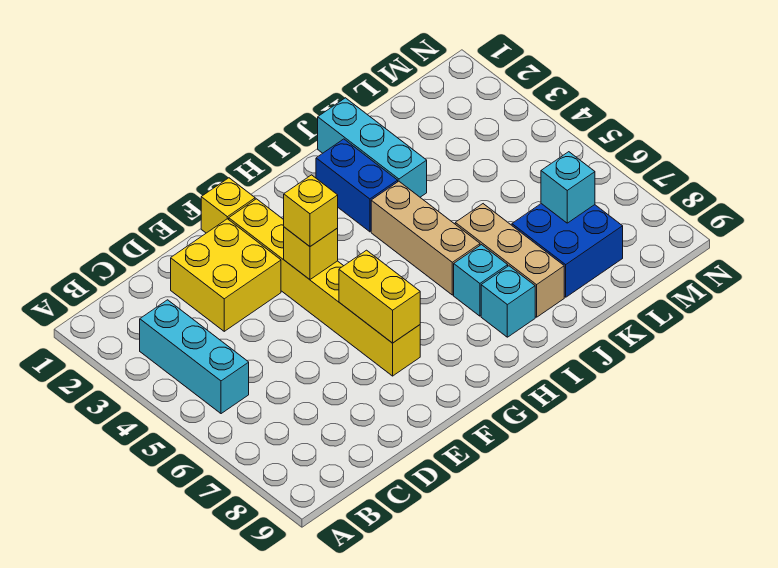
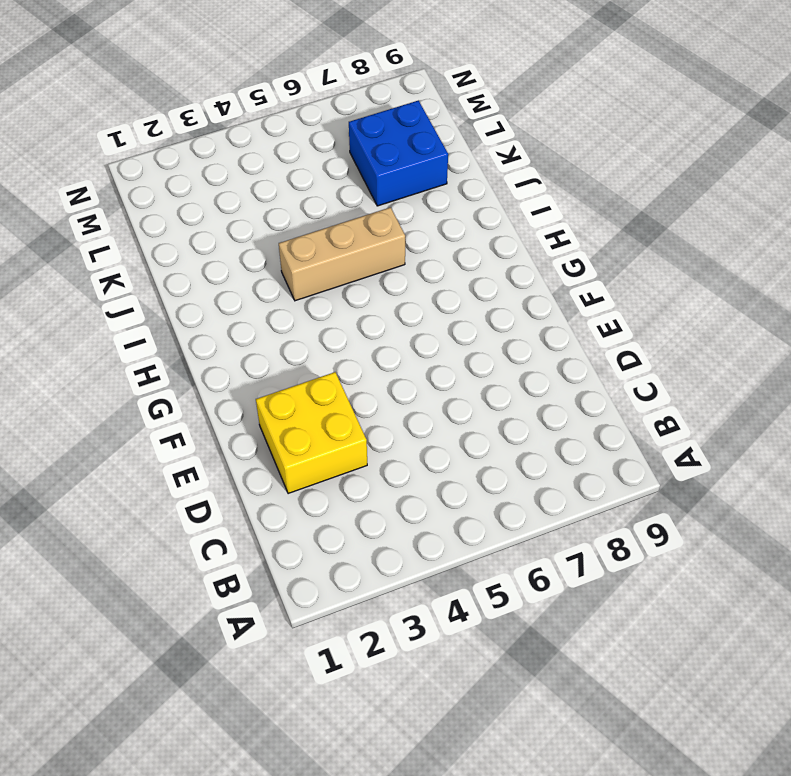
none -> cyan brick B3:B5 level 1
none -> yellow brick F1 level 1
none -> yellow brick F2:F7 level 1

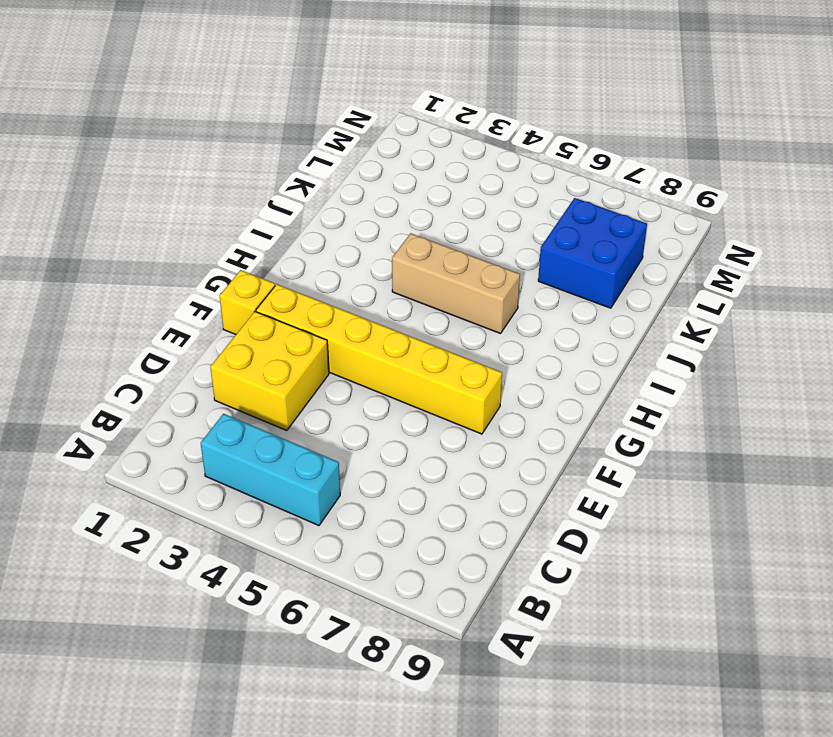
none -> blue brick I2:I3 level 1
none -> cyan brick I7 level 1
none -> cyan brick I8 level 1

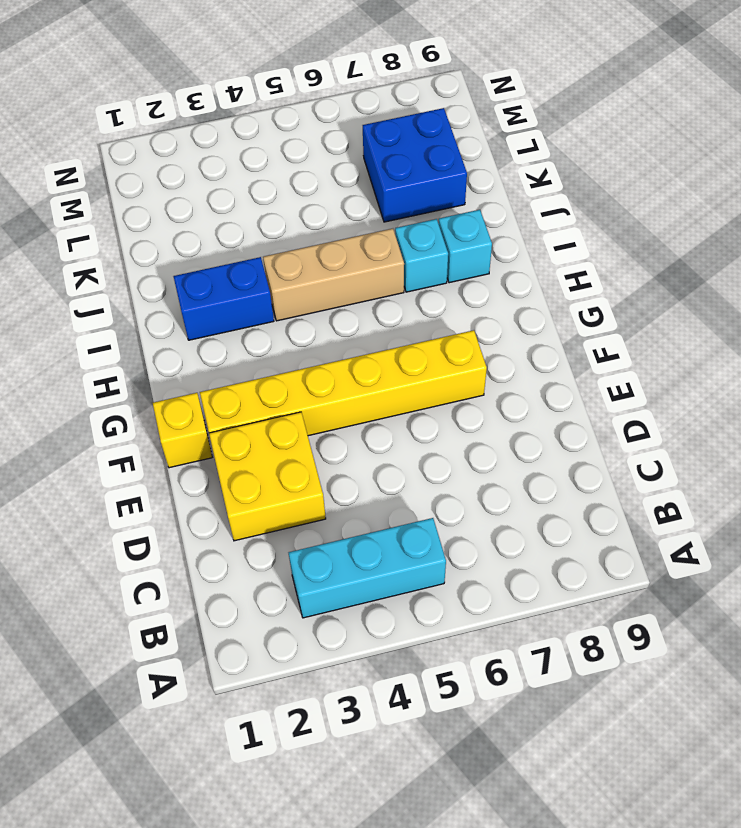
none -> cyan brick J1:J3 level 1
none -> tan brick J6:J8 level 1
none -> yellow brick F4 level 2

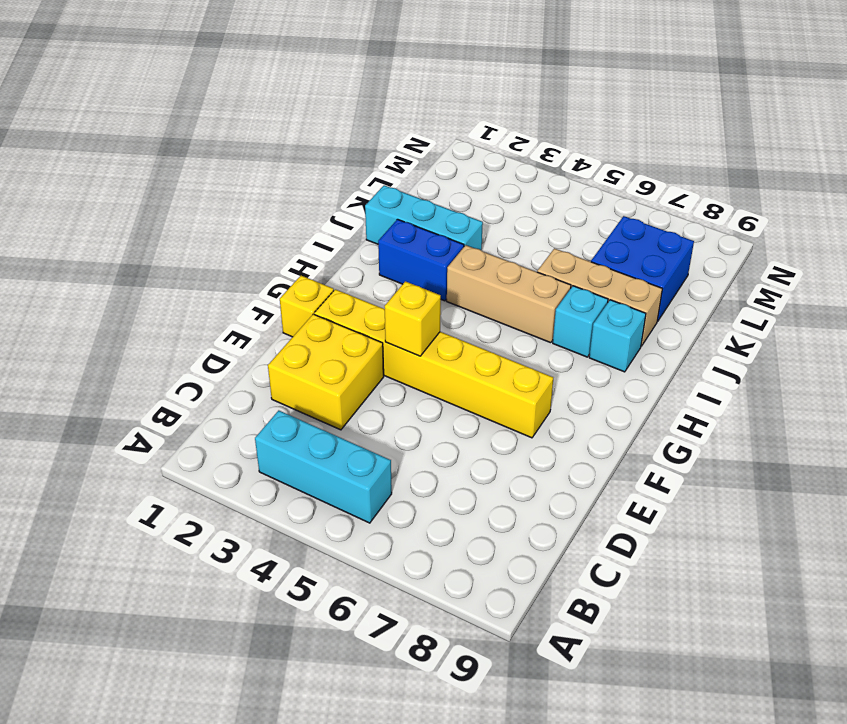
none -> yellow brick F6:F7 level 2
none -> cyan brick L7 level 2
none -> yellow brick F4 level 3

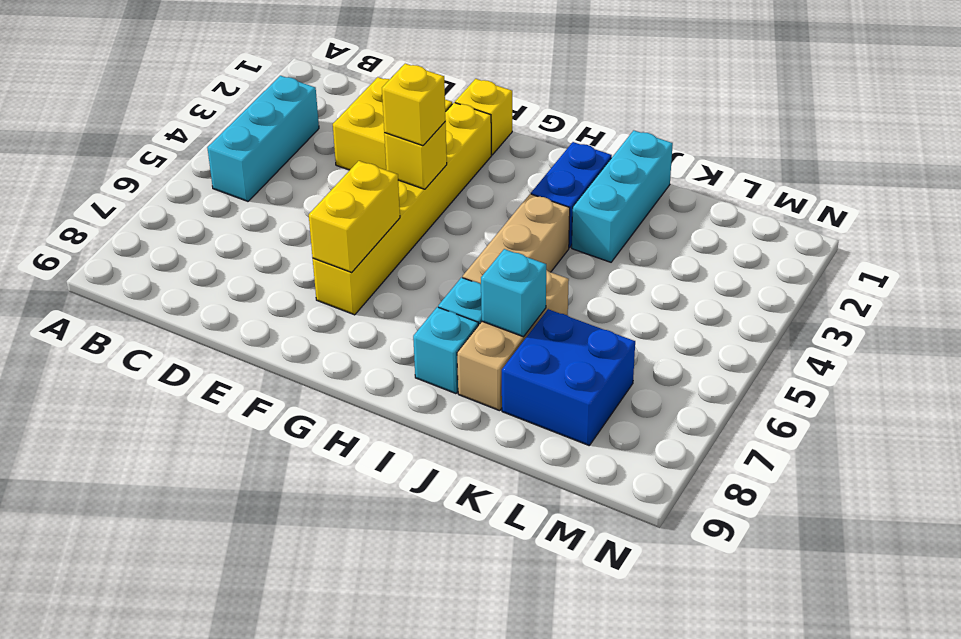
cyan brick J7 level 2 -> cyan brick L7 level 2

